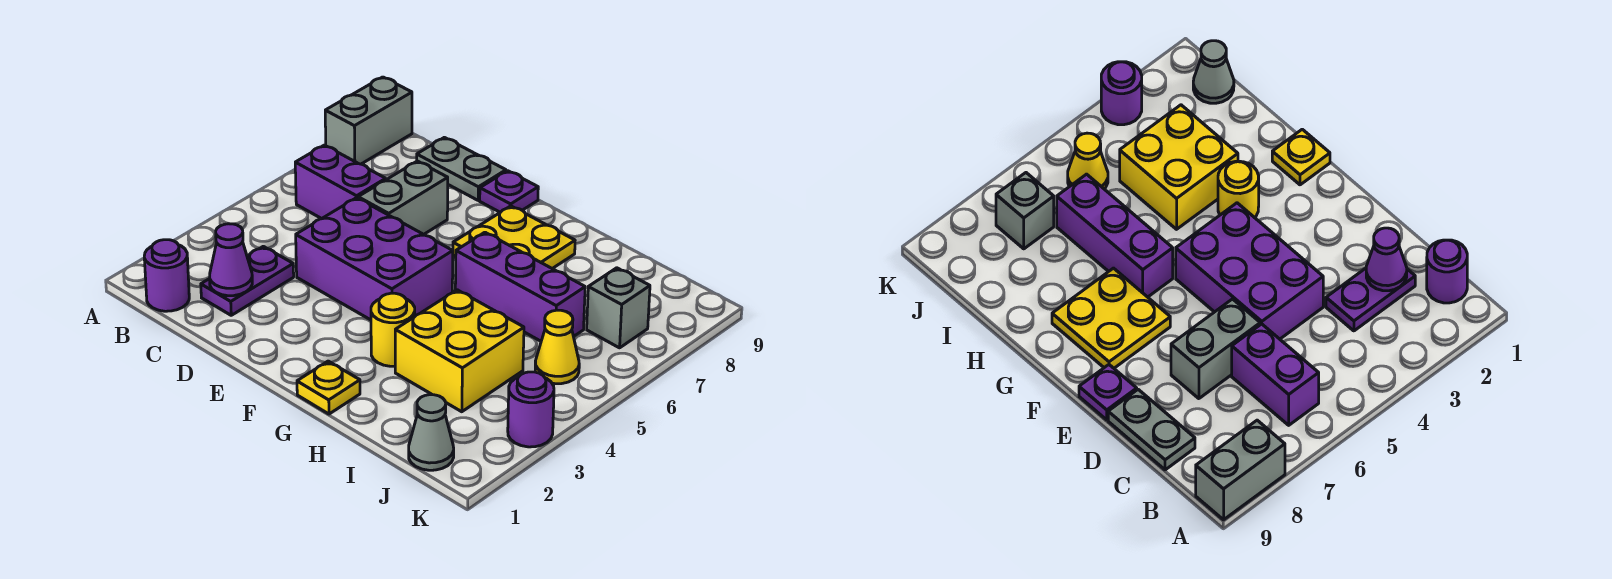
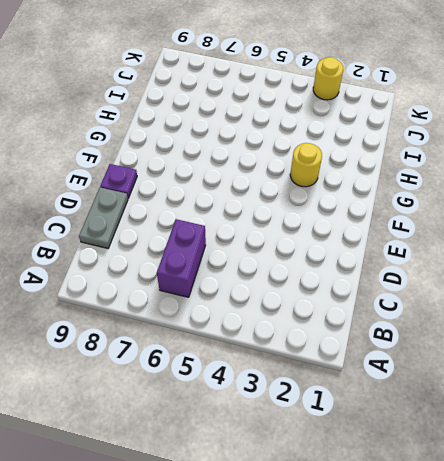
yellow round brick K3 level 1 -> purple round brick K3 level 1
none -> grey brick A8:A9 level 1
none -> purple round brick B1 level 1
none -> purple plate C2:C3 level 1

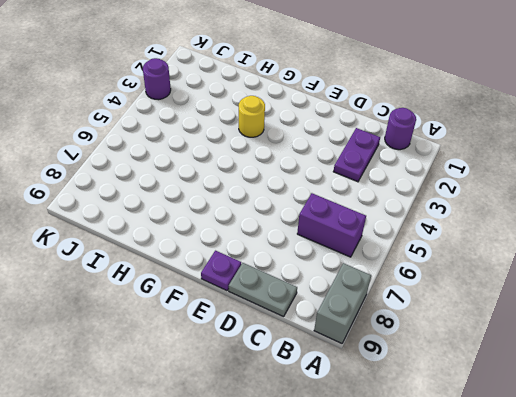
none -> purple brick D4:F5 level 1
none -> grey brick D6:D7 level 1
none -> yellow plate F7:G8 level 1

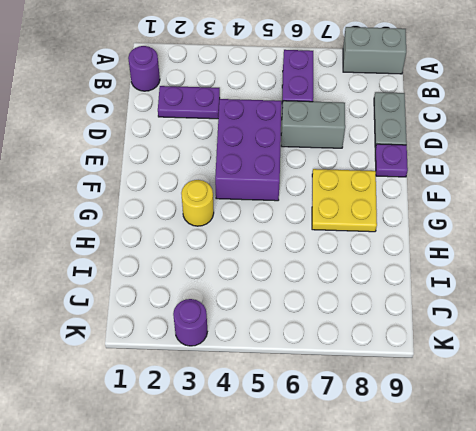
none -> yellow plate G1 level 1
none -> purple brick G6:I6 level 1
none -> yellow brick H3:I4 level 1

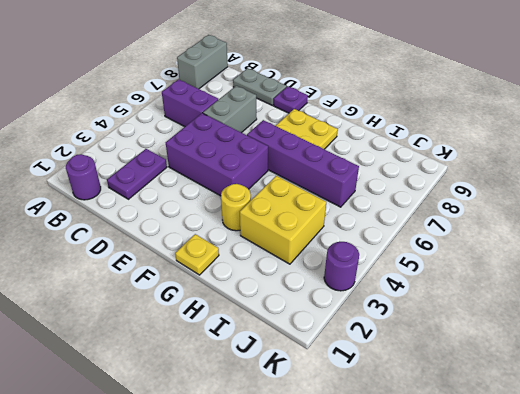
purple brick F6:I6 level 1 -> purple brick G6:I6 level 1
none -> grey cone J1 level 1
none -> yellow cone J5 level 1
none -> grey brick J7 level 1

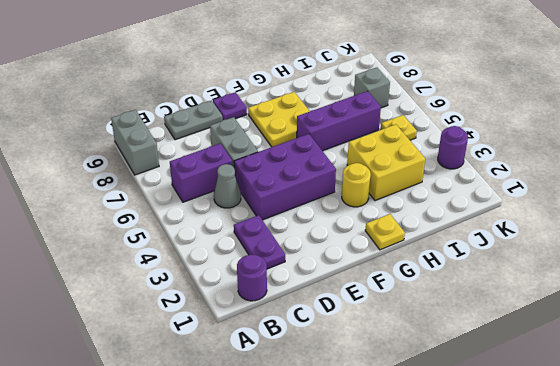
grey cone C5 level 1 -> grey cone J1 level 1
yellow plate J5 level 1 -> yellow cone J5 level 1
none -> purple cone C2 level 2

